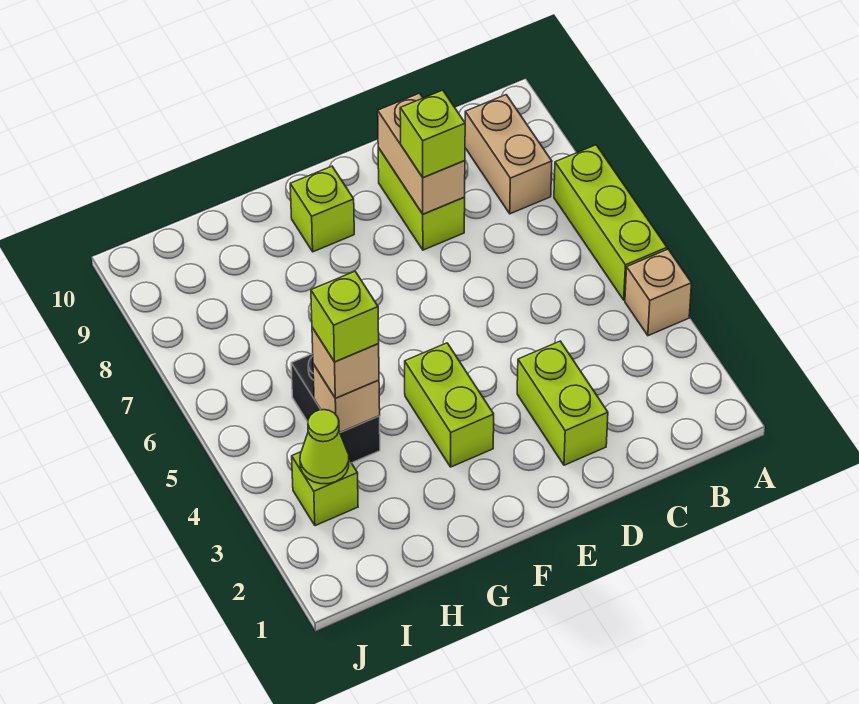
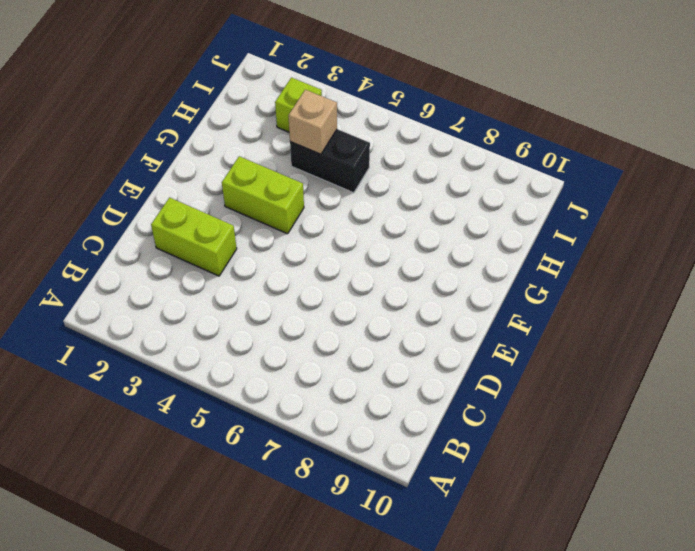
none -> tan brick A4 level 1
none -> lime brick A5:A7 level 1
none -> tan brick B8:B9 level 1

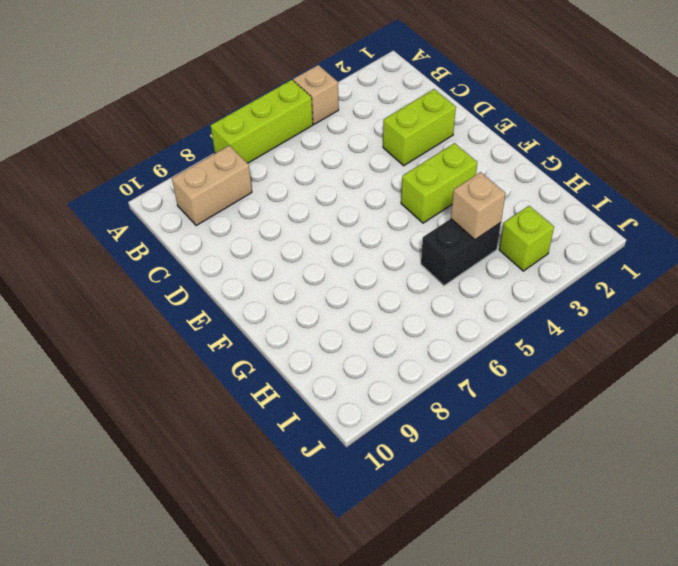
none -> lime brick D8:D9 level 1
none -> lime brick F9 level 1
none -> tan brick D8:D9 level 2

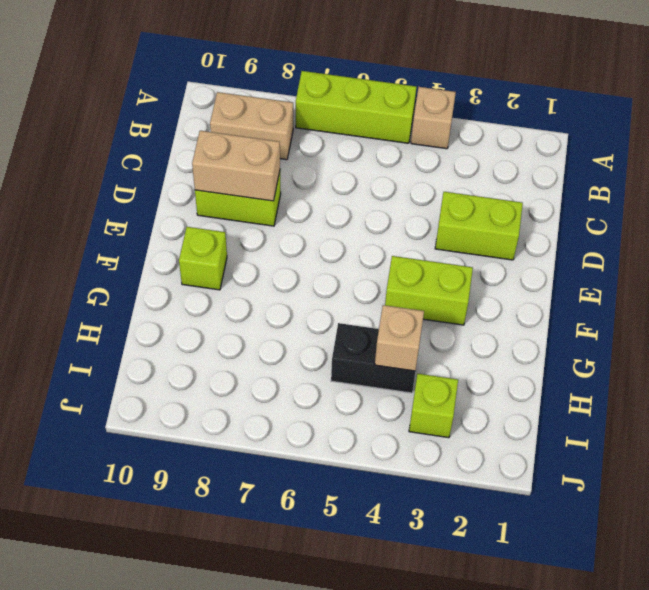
none -> lime cone I3 level 2
none -> lime brick D8 level 3
none -> tan brick H4 level 3

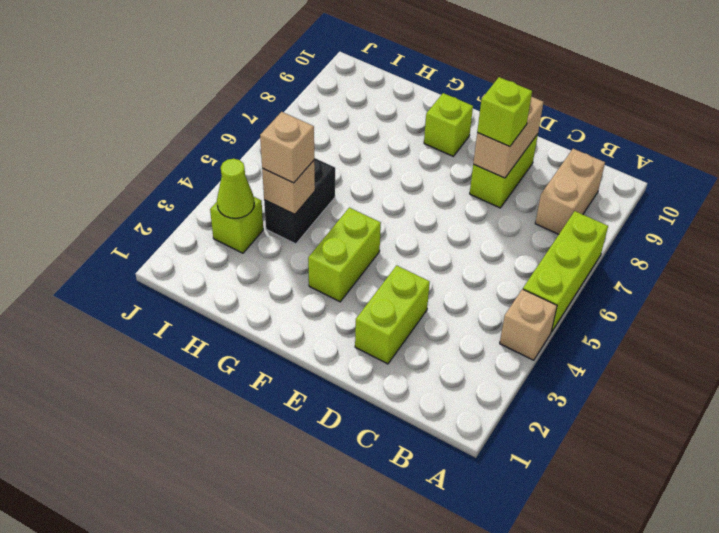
none -> lime brick H4 level 4

